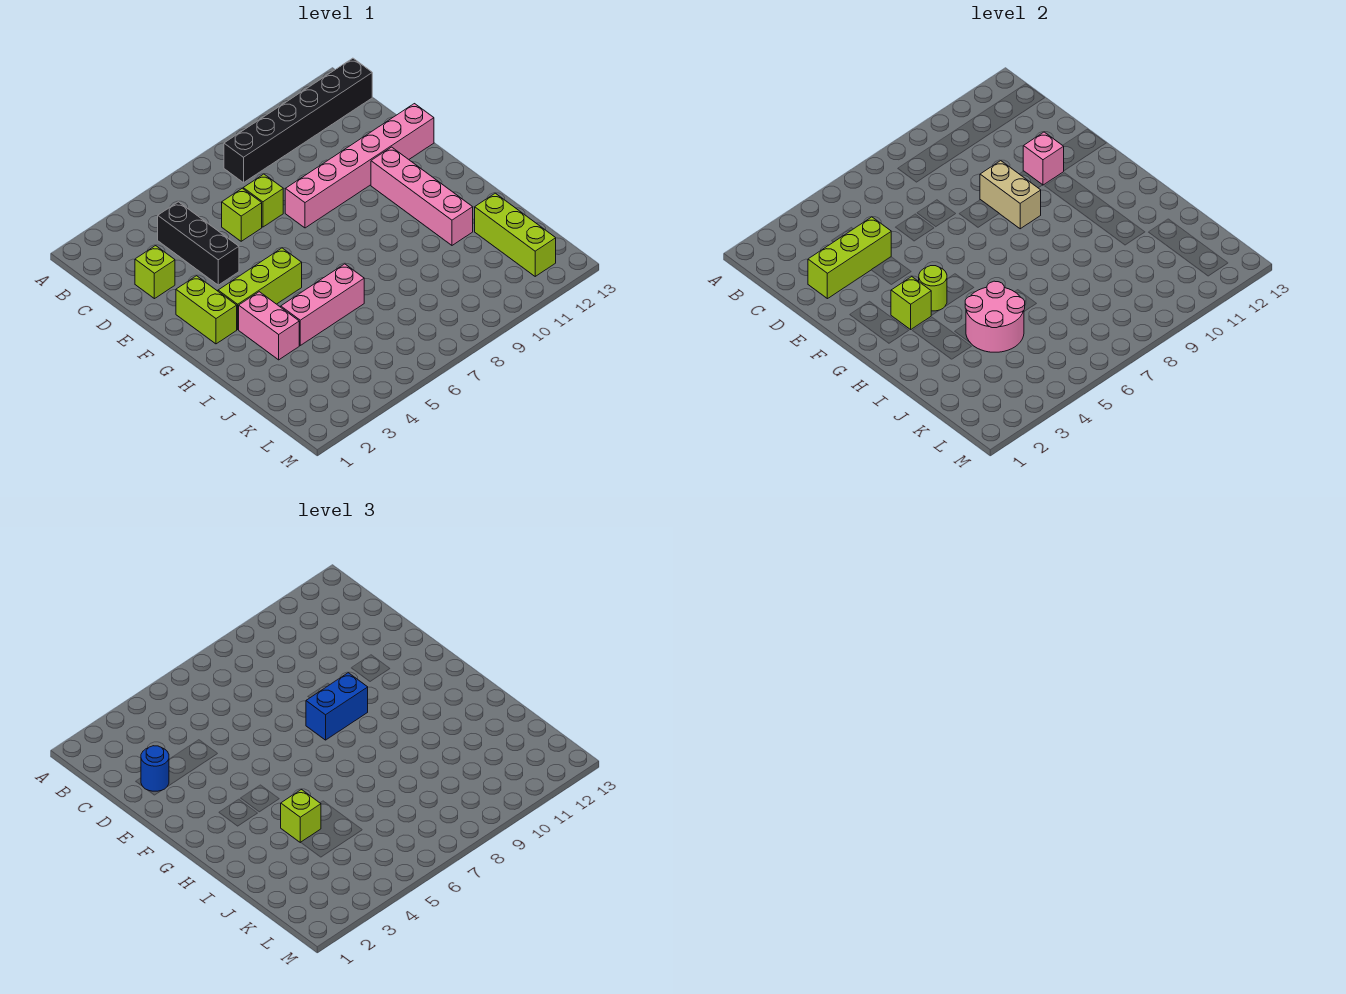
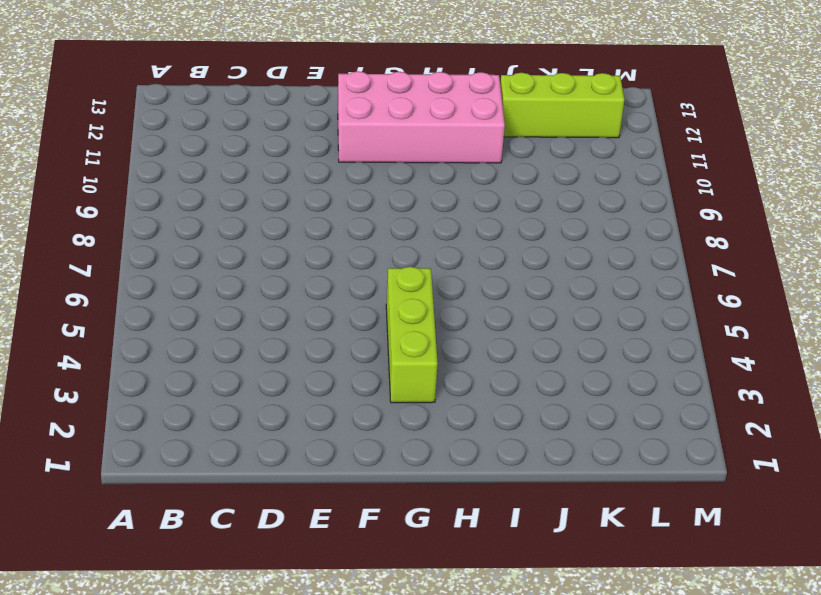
pink brick F11:I12 level 1 -> pink brick F11:I11 level 1
none -> black brick B8:B13 level 1
none -> black brick C4:E4 level 1
none -> lime brick D2 level 1

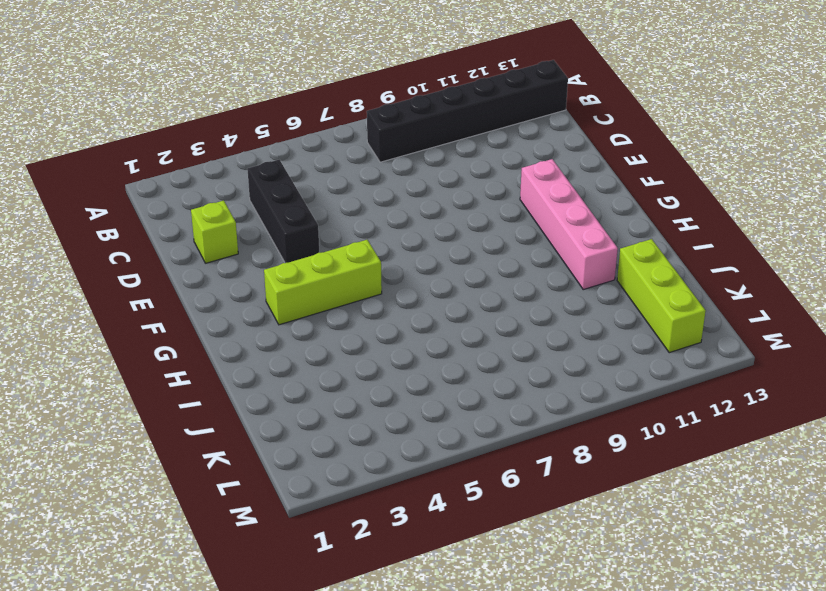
none -> lime brick D6 level 1
none -> lime brick D7 level 1
none -> pink brick E8:E13 level 1

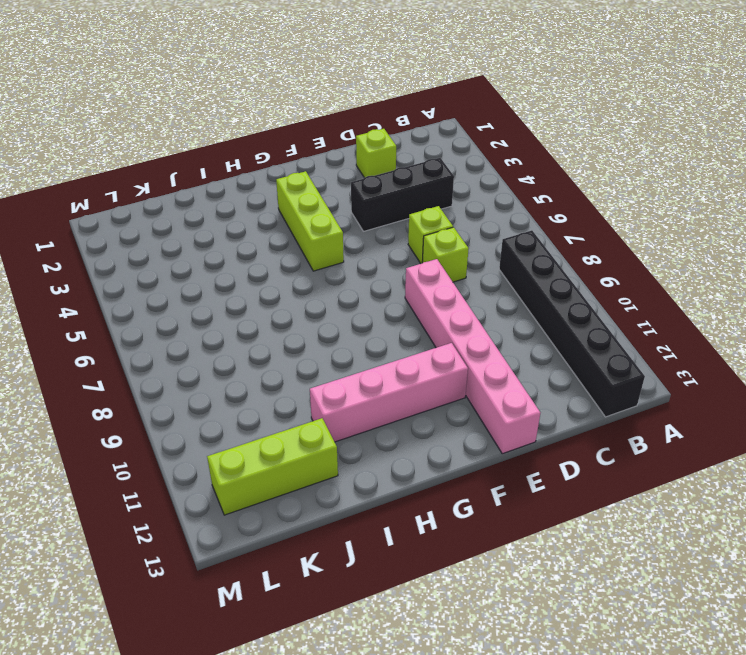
none -> lime brick F2:G2 level 1
none -> pink brick H3:I3 level 1
none -> pink brick I4:I6 level 1

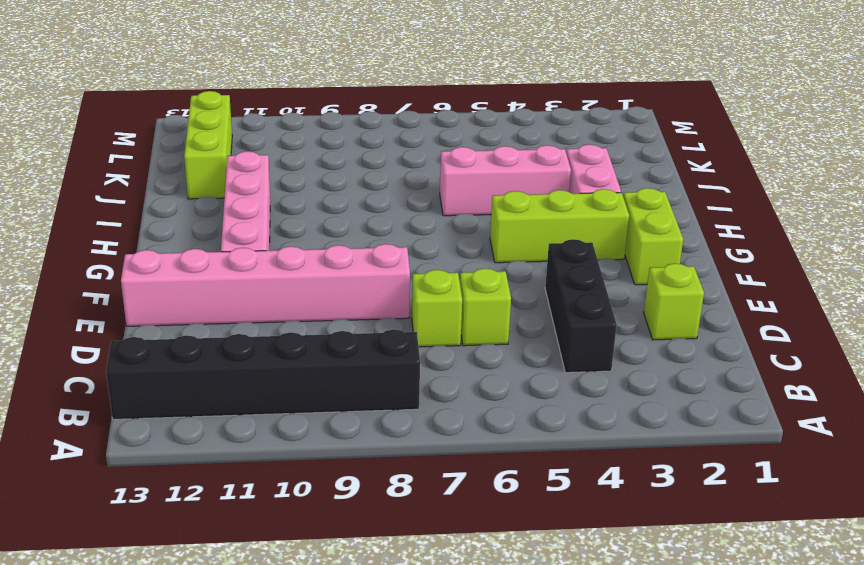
none -> lime brick D2:D4 level 2
none -> tan brick E9:F9 level 2
none -> pink brick E11 level 2

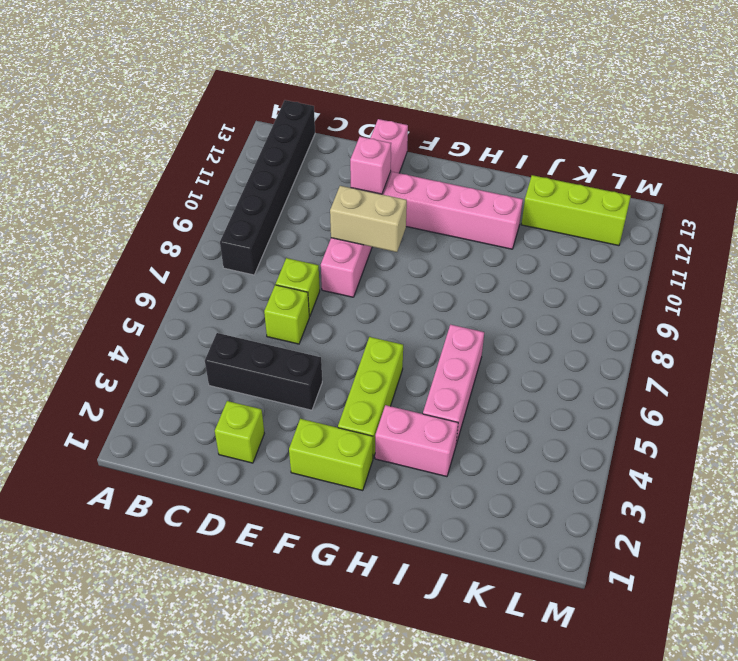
none -> lime brick D2:D4 level 2
none -> lime brick G3 level 2
none -> lime round brick G4 level 2

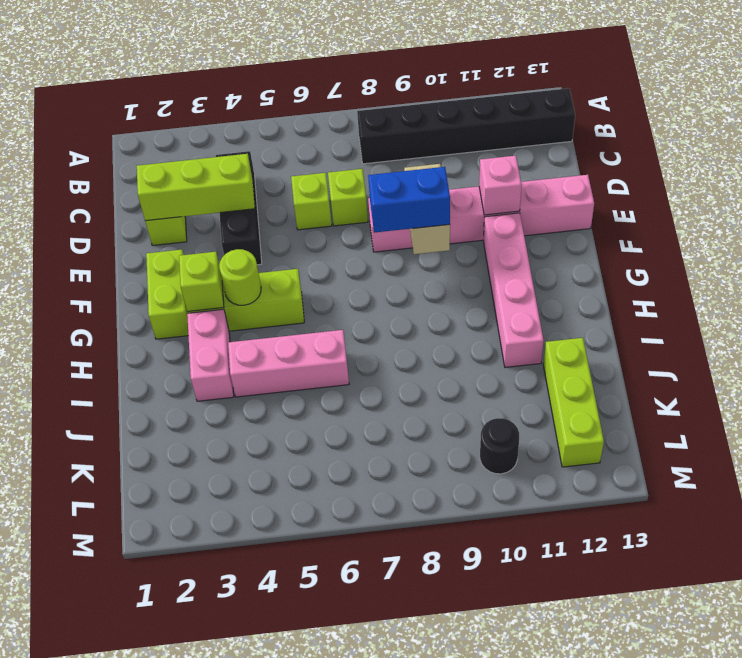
black round brick L10 level 1 -> none
none -> pink round brick I4:J5 level 2
none -> blue round brick D2 level 3
none -> lime brick I4 level 3

